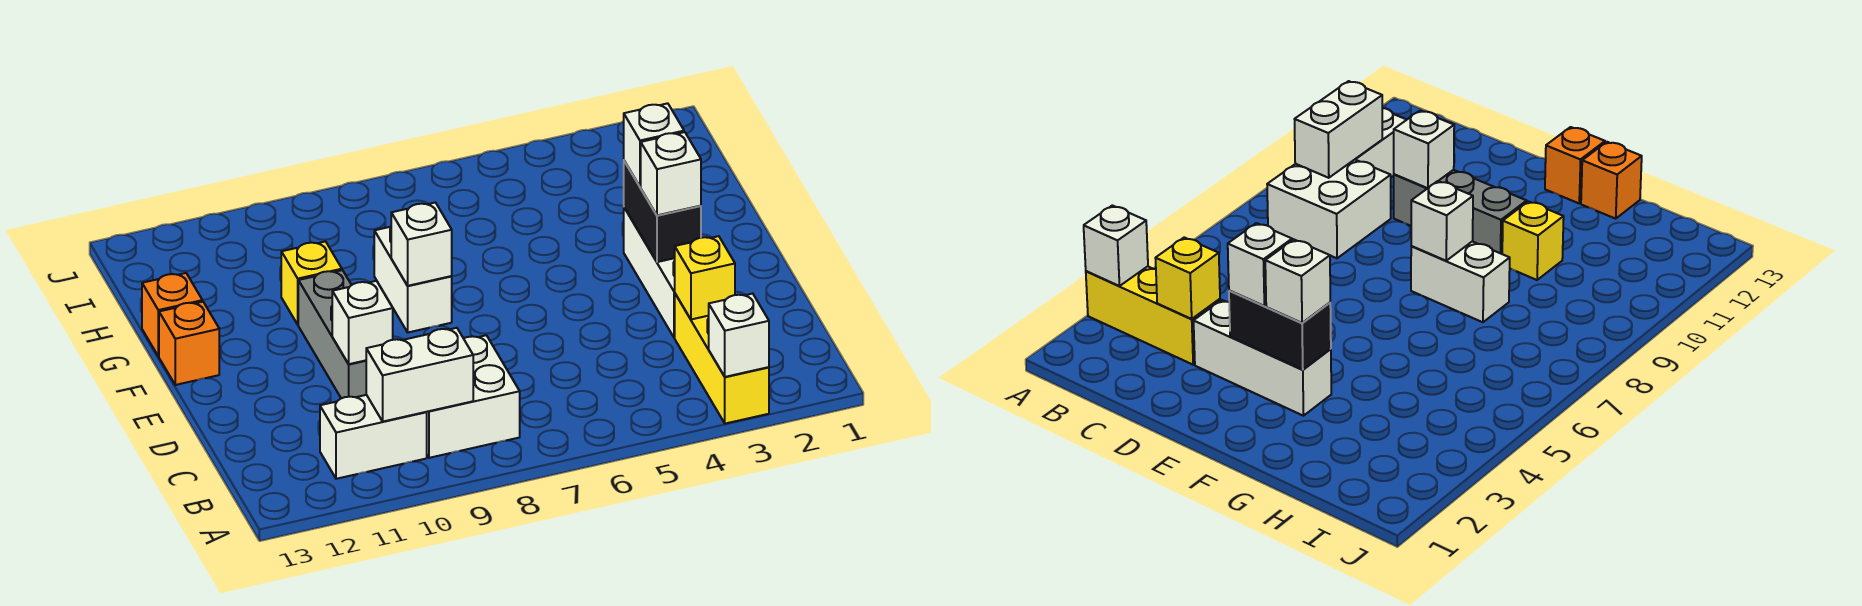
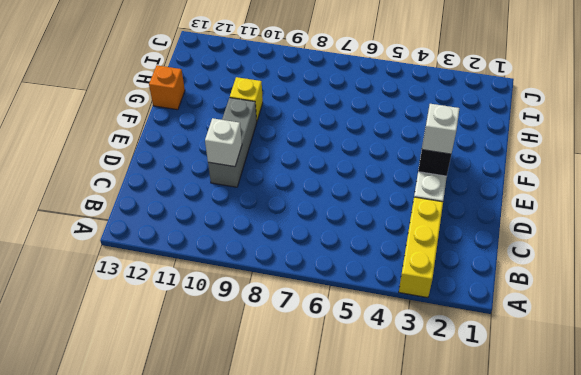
none -> white brick B8:C9 level 1
none -> white brick B10:B11 level 1
none -> white brick F8:G8 level 1

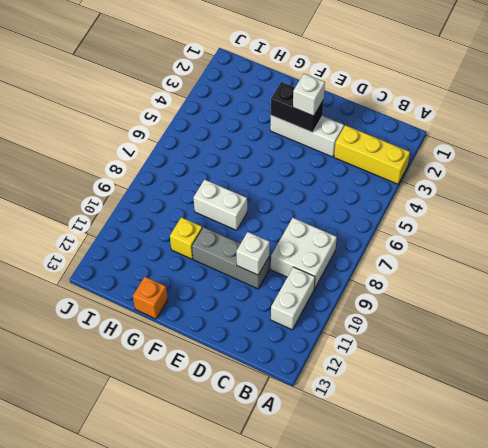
none -> orange brick F13 level 1
none -> white brick A3 level 2
none -> white brick B9:B10 level 2

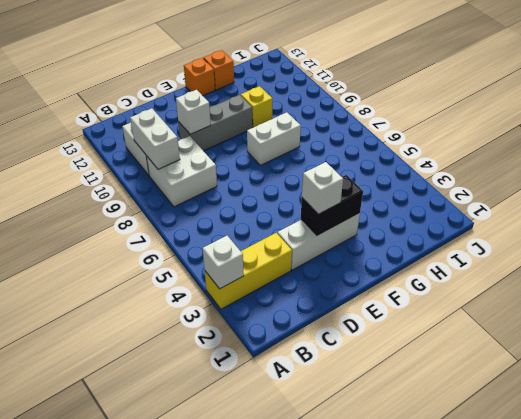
none -> yellow brick C3 level 2
none -> white brick F8 level 2
none -> white brick F3 level 3

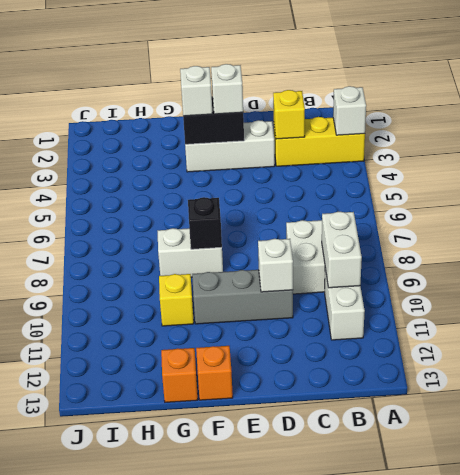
black brick F8 level 2 -> white brick F8 level 2

